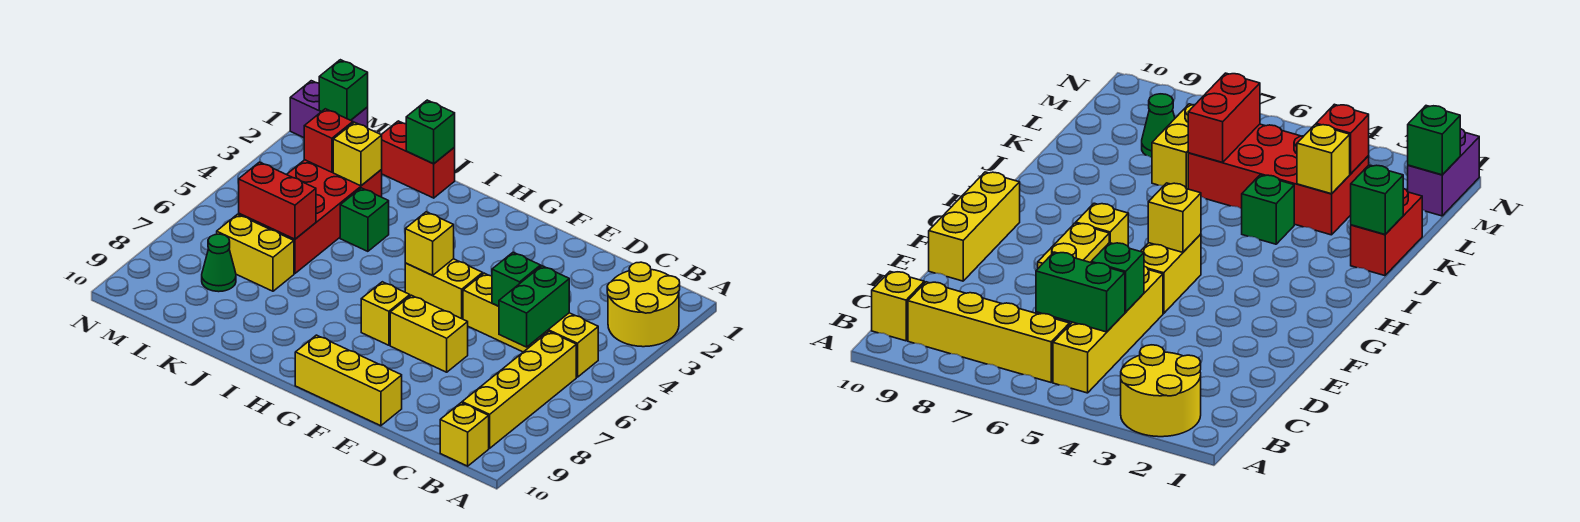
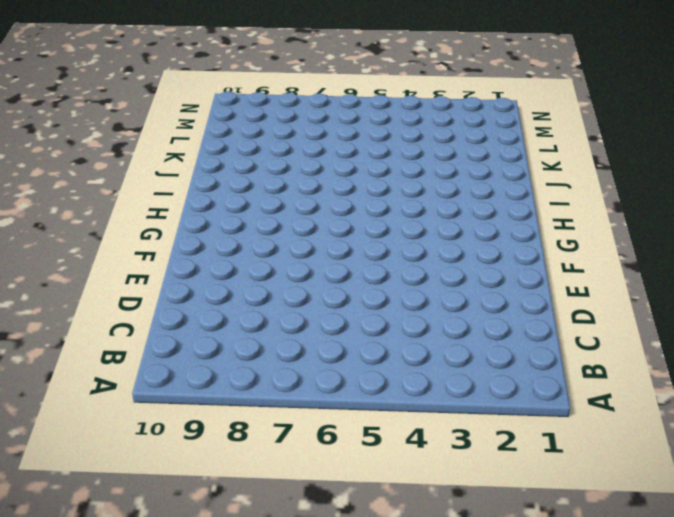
none -> yellow round brick A2:B3 level 1
none -> yellow brick B5:E5 level 1
none -> yellow brick B6:B9 level 1

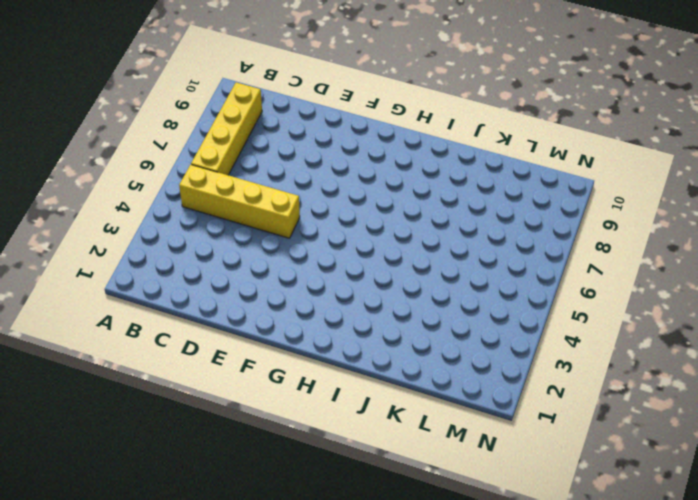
none -> yellow round brick A2:B3 level 1
none -> yellow brick B10 level 1
none -> yellow brick E7:F7 level 1

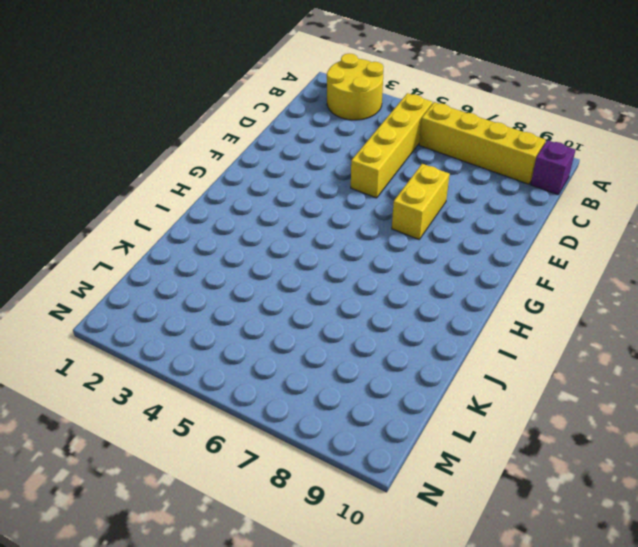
purple brick B10 level 1 -> yellow brick B10 level 1
none -> yellow brick E10:G10 level 1
none -> yellow brick F5:G5 level 1
none -> yellow brick G7 level 1

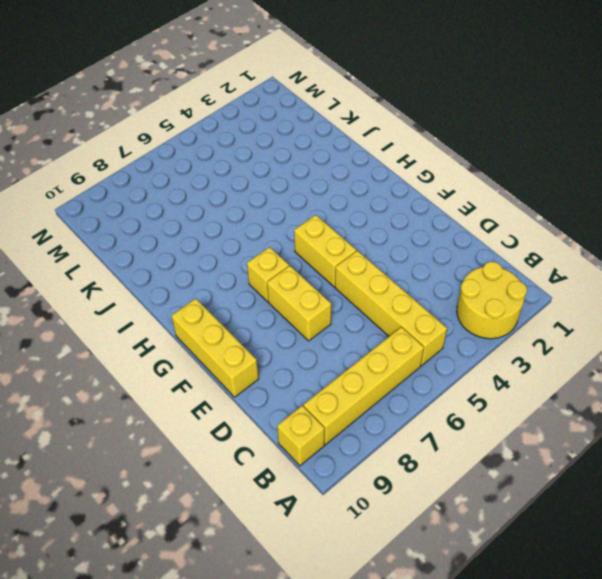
none -> red brick J1:K1 level 1
none -> green brick J4 level 1
none -> red brick K3:L6 level 1

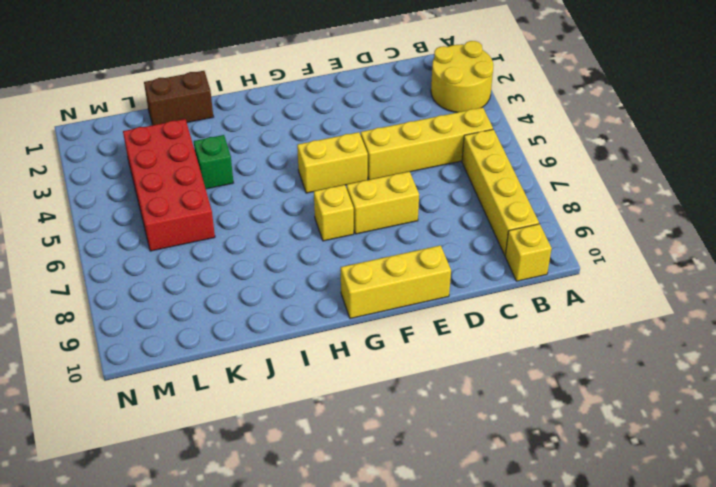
brown brick J1:K1 level 1 -> red brick J1:K1 level 1
none -> yellow brick K7:L7 level 1
none -> green cone L8 level 1
none -> purple brick M1:N1 level 1

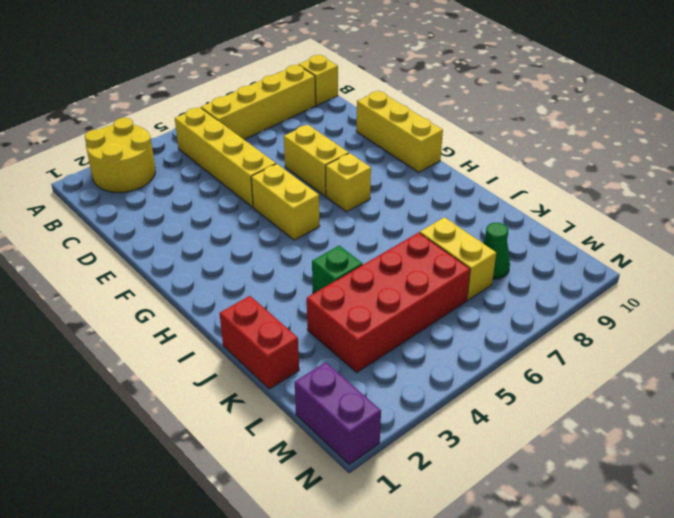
none -> green brick C5:C6 level 2
none -> green brick D5 level 2
none -> yellow brick G5 level 2

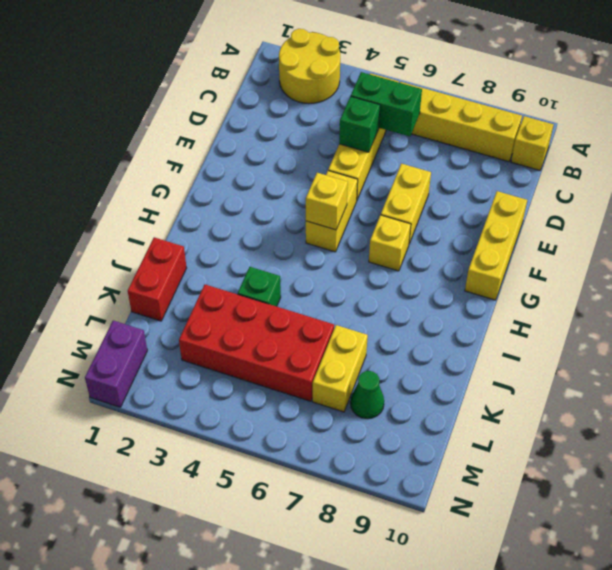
none -> green brick J1 level 2
none -> yellow brick K3 level 2
none -> red brick K6:L6 level 2

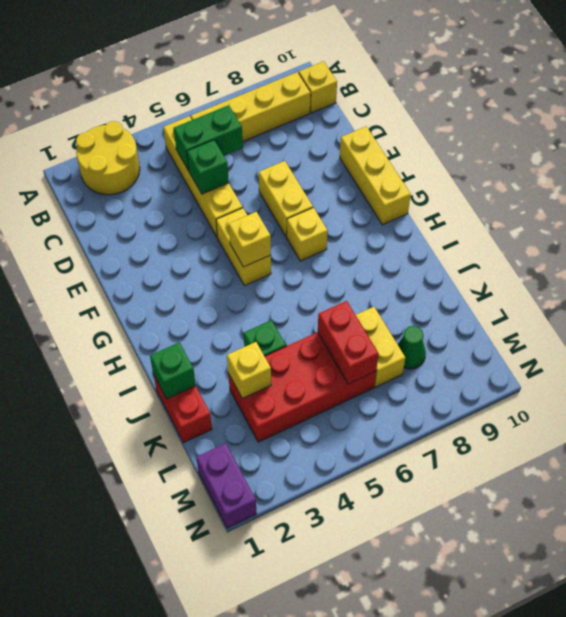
none -> red brick L3 level 2
none -> green brick M1 level 2

